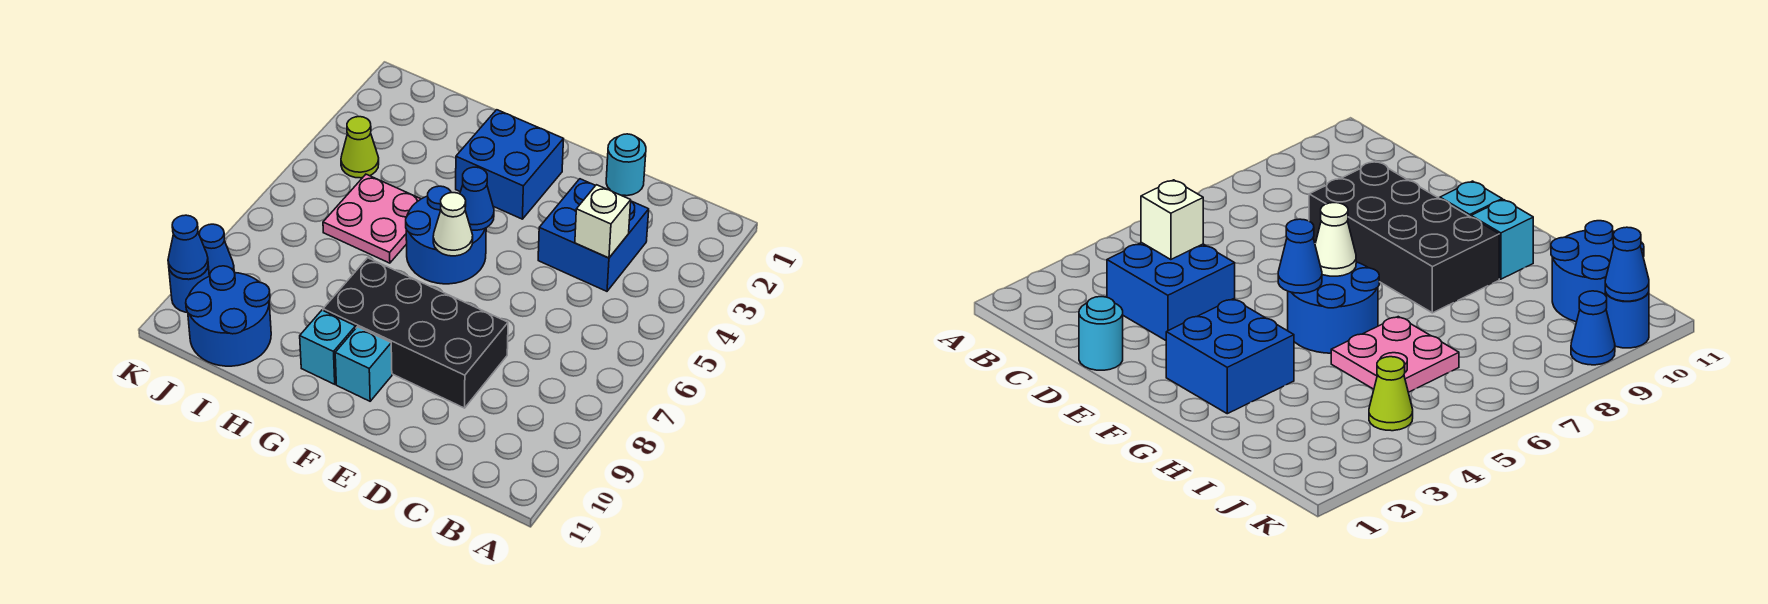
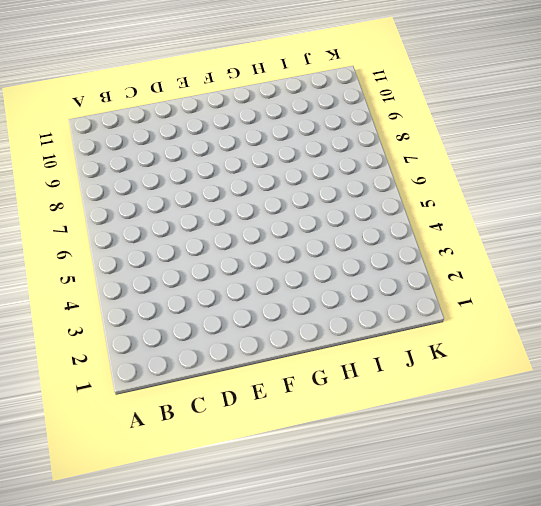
none -> blue brick C3:D4 level 1
none -> cyan round brick D1 level 1
none -> black brick D8:G9 level 1

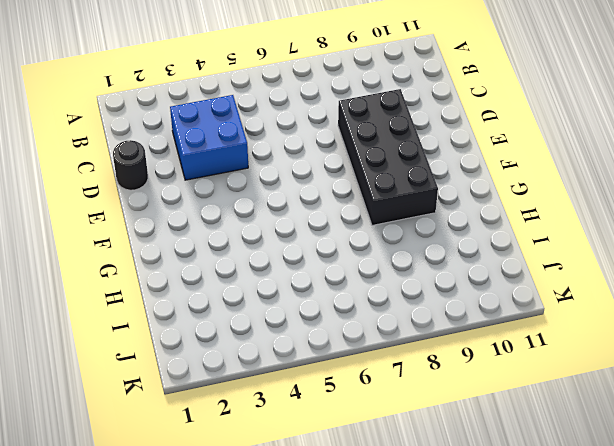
black round brick D1 level 1 -> cyan round brick D1 level 1
none -> blue brick F2:G3 level 1
none -> blue round brick F5:G6 level 1
none -> cyan brick F10 level 1

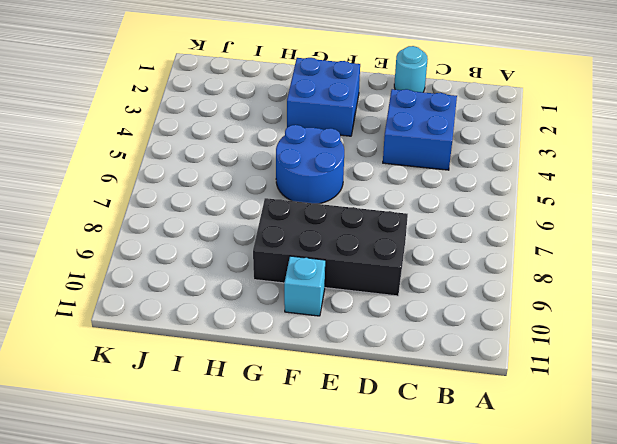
none -> cyan brick G10 level 1
none -> pink plate H5:I6 level 1
none -> blue round brick I10:J11 level 1

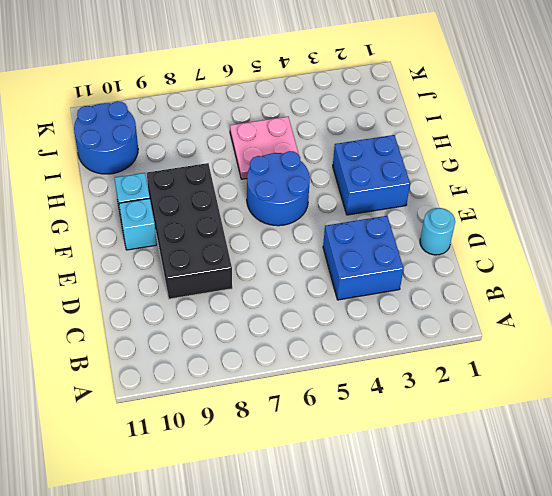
none -> lime cone J4 level 1
none -> blue cone K9 level 1
none -> blue round brick K10 level 1

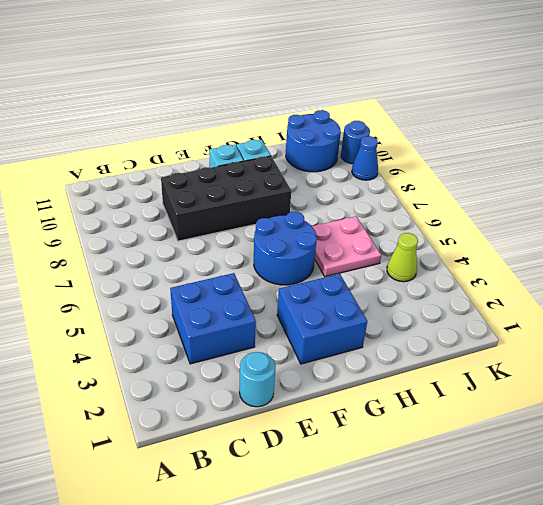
none -> white brick C4 level 2
none -> blue cone F5 level 2
none -> white cone F6 level 2

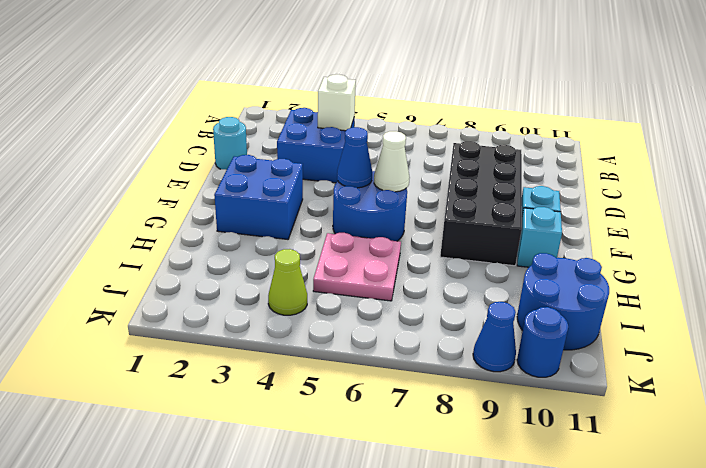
none -> blue cone K10 level 2

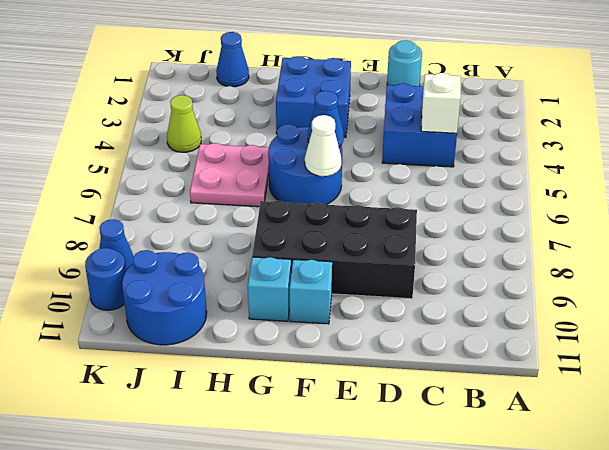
blue cone I1 level 1 -> blue cone K10 level 2

